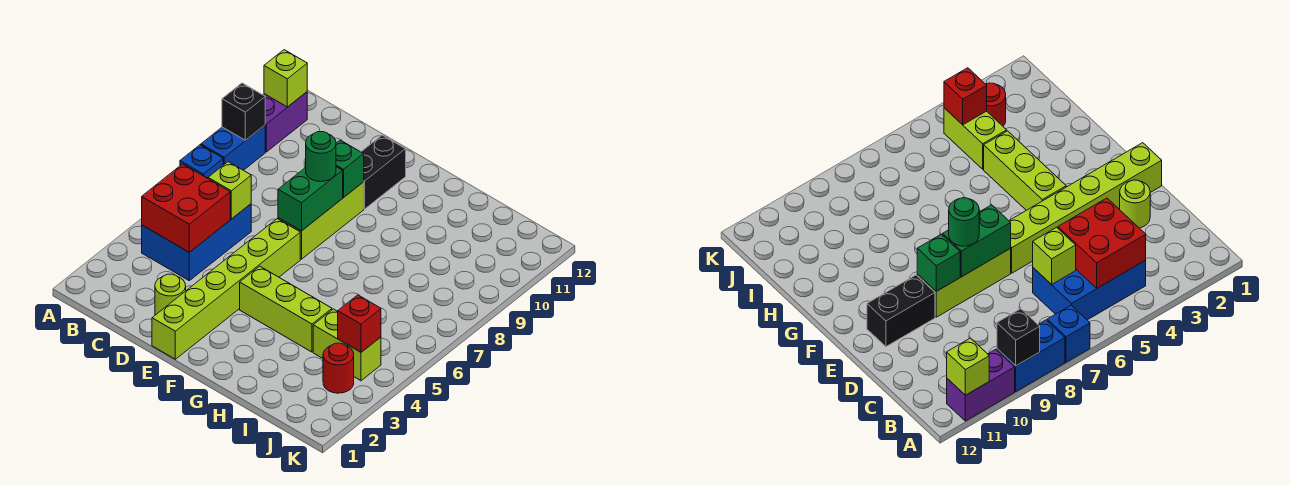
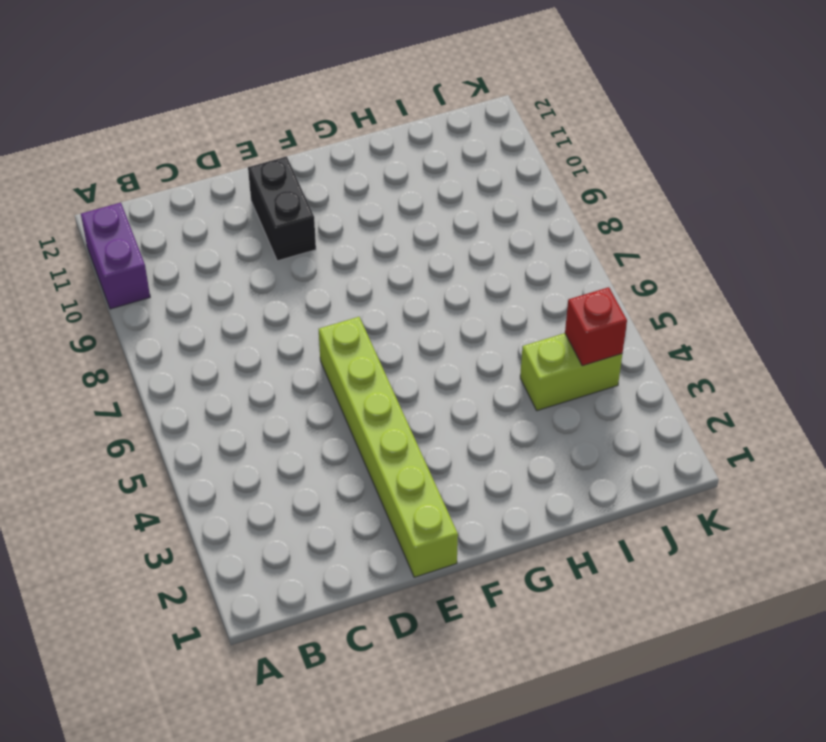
none -> blue brick A7 level 1
none -> blue brick A8:A9 level 1
none -> blue brick B4:C6 level 1

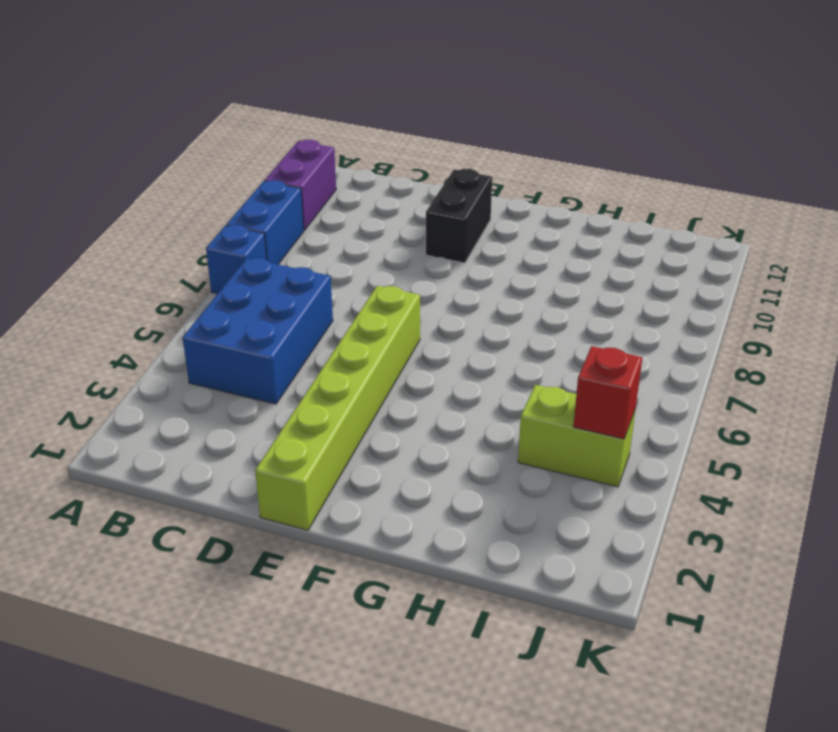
none -> lime round brick D2 level 1
none -> lime brick E7:E9 level 1
none -> lime brick F4:H4 level 1

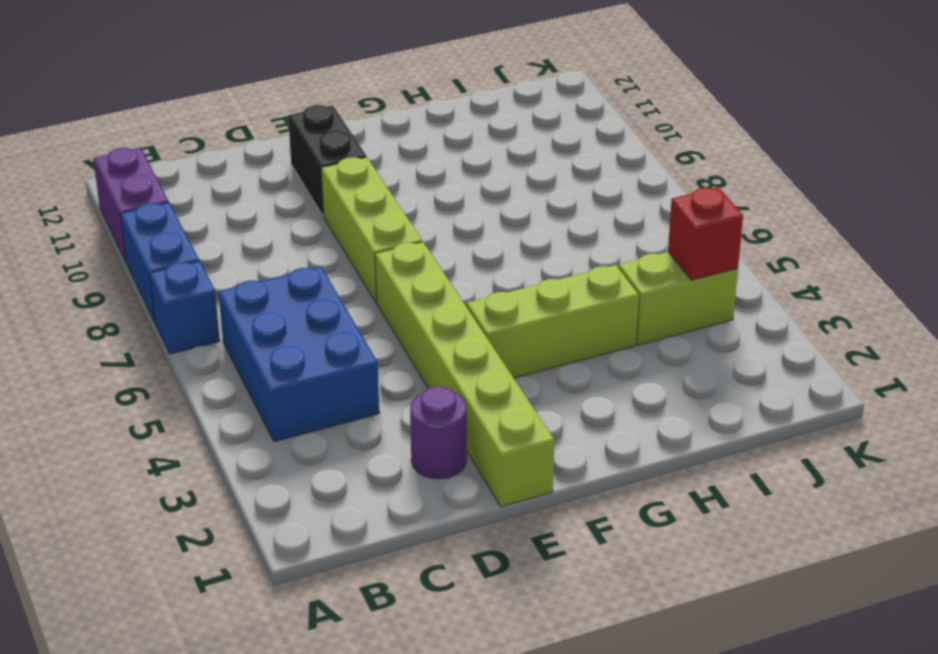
purple round brick D2 level 1 -> lime round brick D2 level 1
none -> red round brick J3 level 1
none -> black brick A9 level 2
none -> lime brick A11 level 2

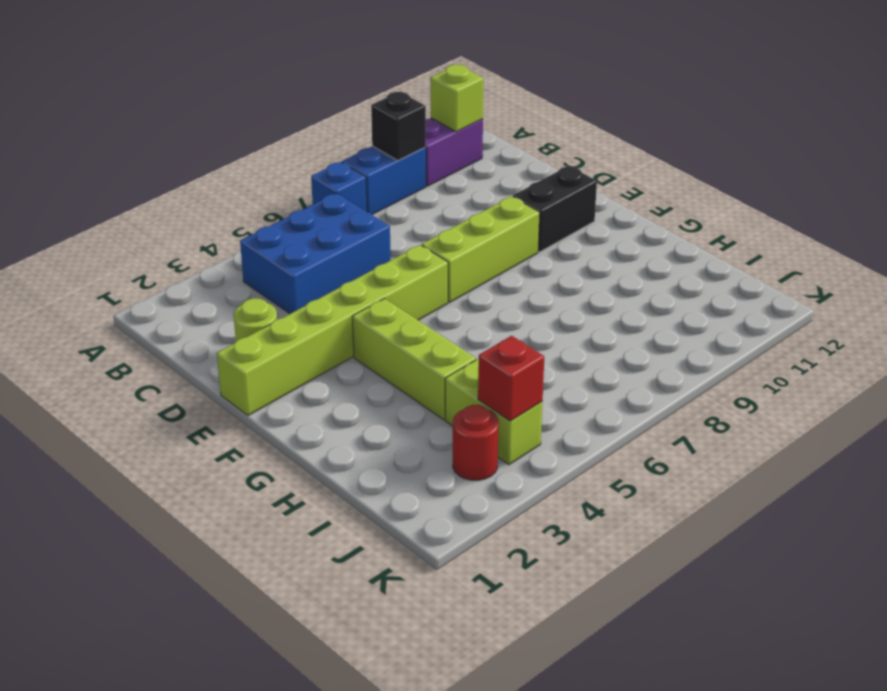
none -> red brick B4:C5 level 2
none -> lime brick C6 level 2
none -> green brick E7:E8 level 2

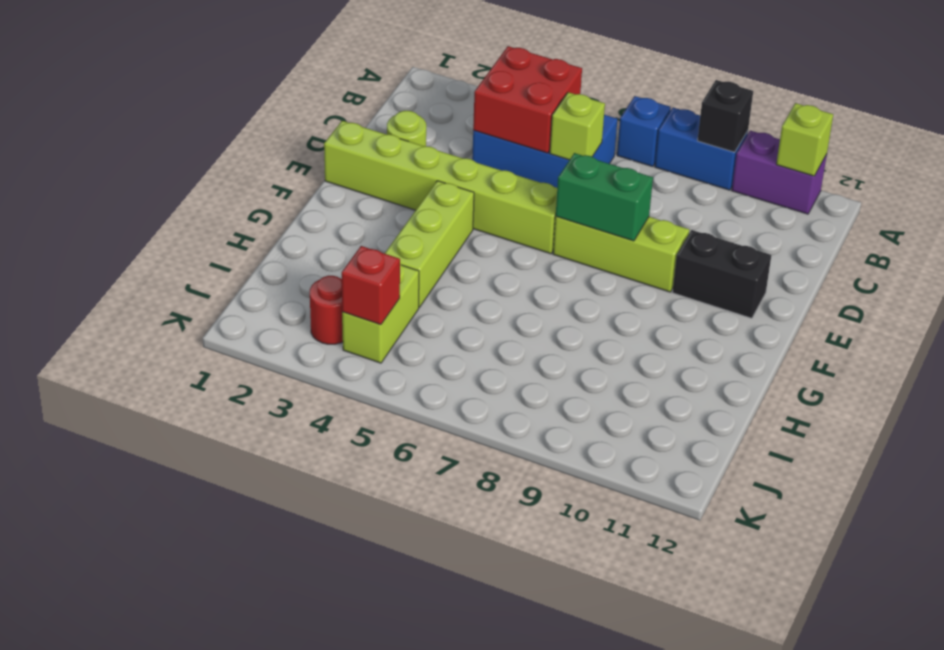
none -> green brick E9 level 2
none -> green round brick E8 level 3

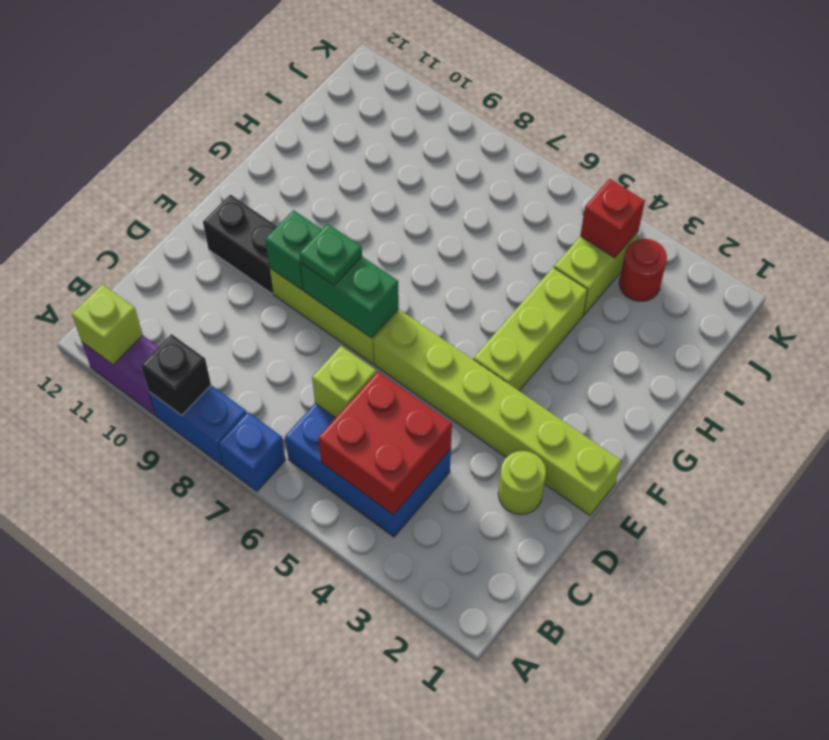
green plate E8 level 3 -> green round brick E8 level 3

